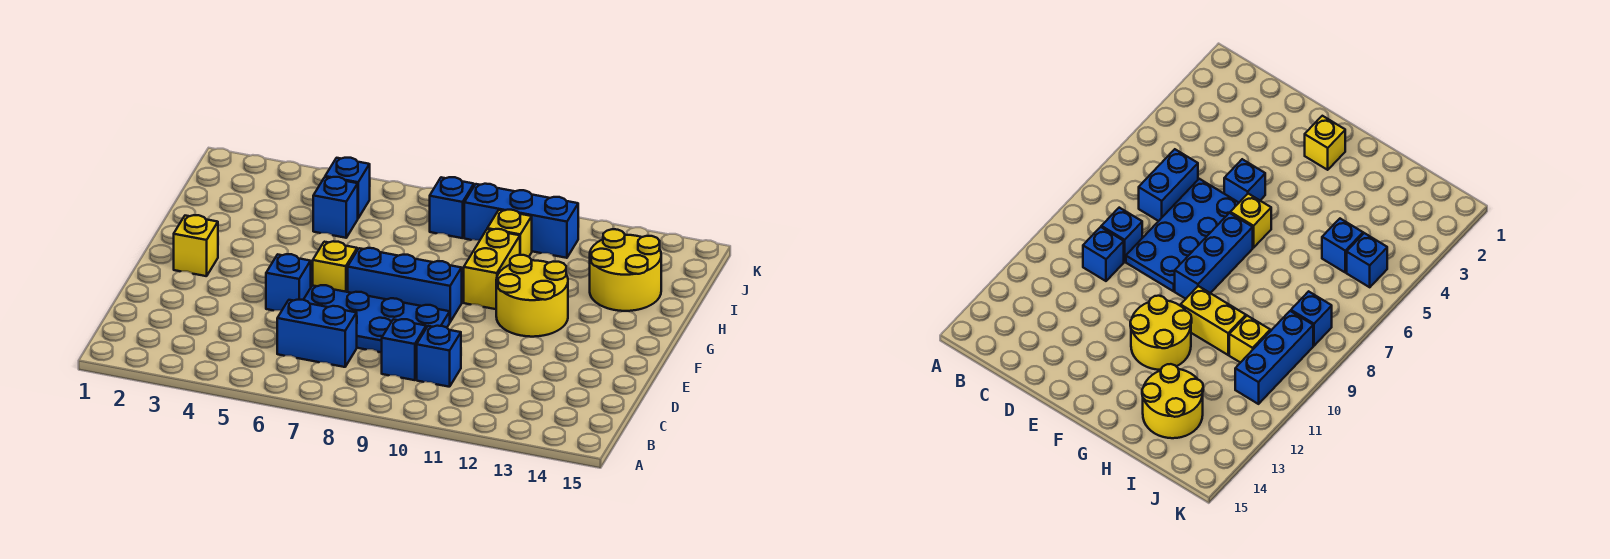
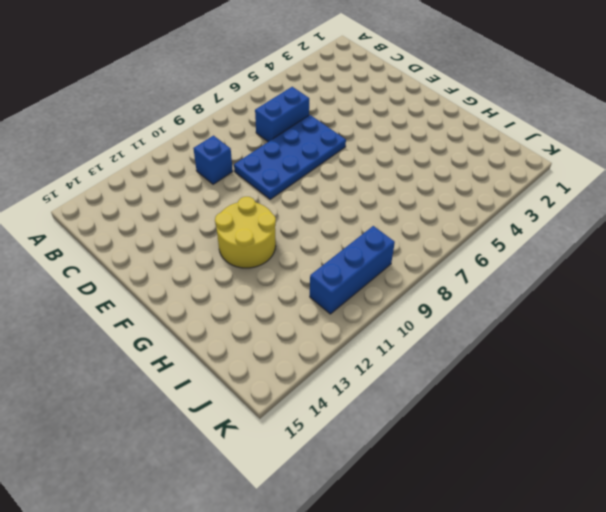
none -> blue brick C9 level 1
none -> blue brick E5 level 1
none -> yellow brick F2 level 1

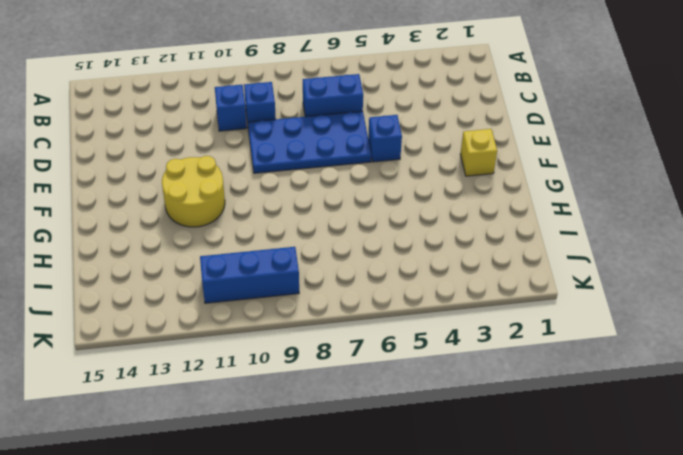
none -> yellow brick F6 level 1
none -> blue brick F7:F9 level 1
none -> yellow brick G10:H10 level 1

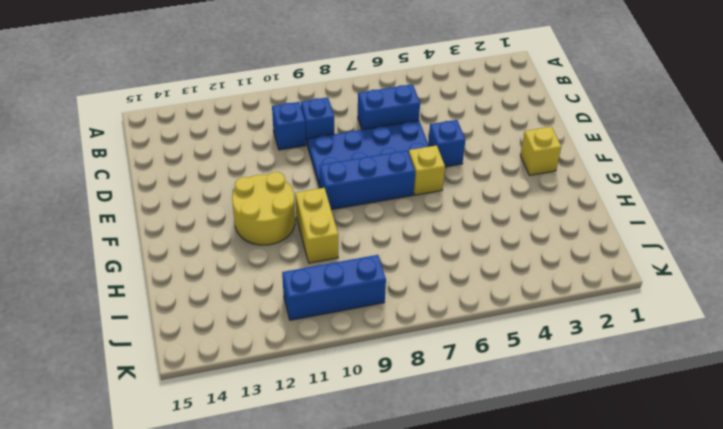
none -> yellow round brick H13:I14 level 1
none -> blue brick I5 level 1
none -> yellow brick I10 level 1

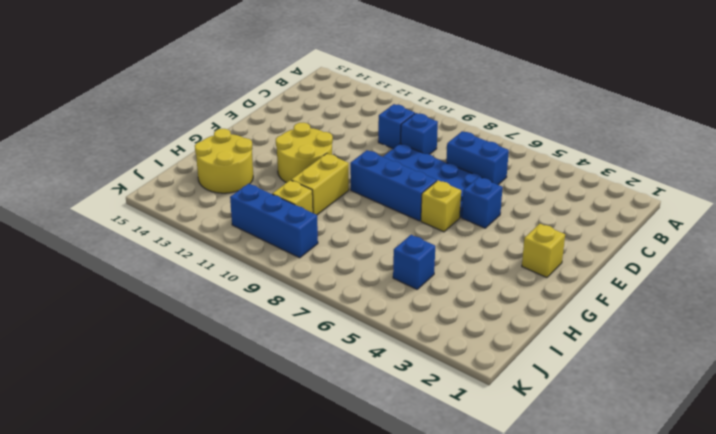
none -> blue brick J5 level 1
none -> blue brick J8 level 1

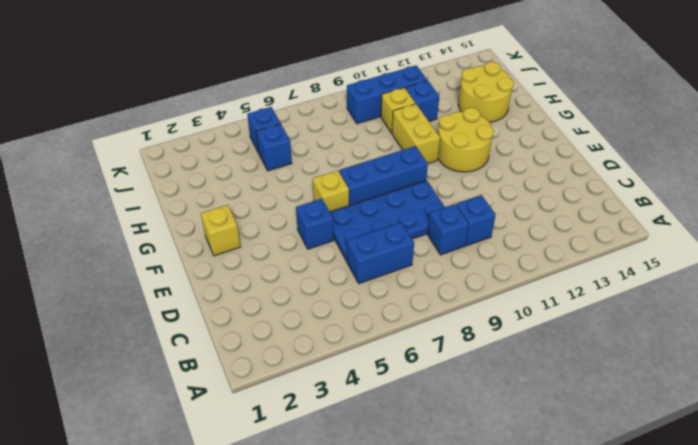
blue brick I11 level 1 -> blue brick J8 level 1

